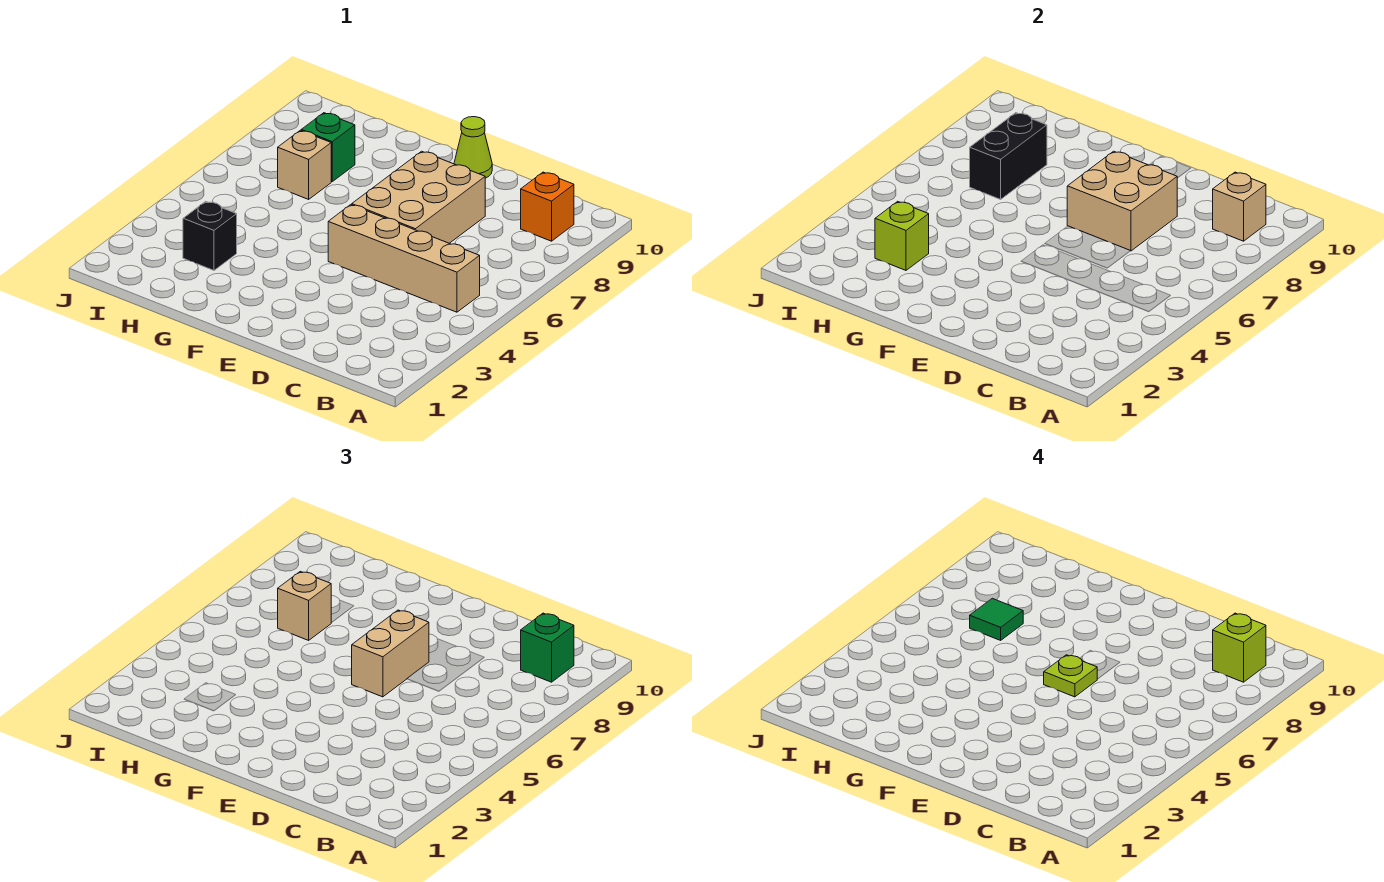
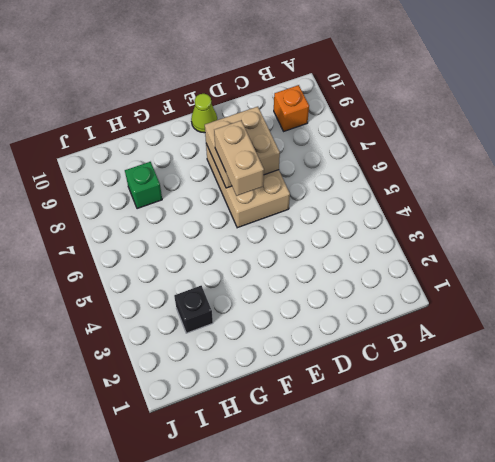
none -> tan brick B5:E5 level 1
none -> tan brick H7 level 1
none -> tan brick B9 level 2

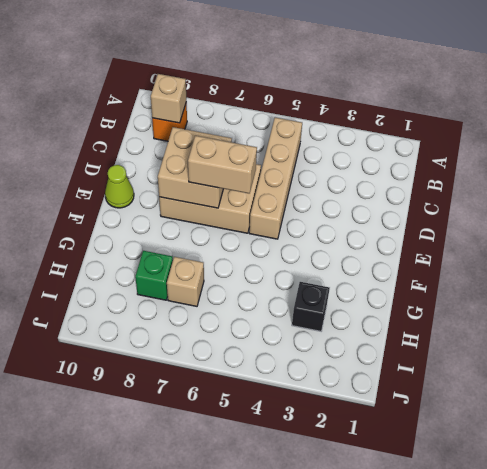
none -> lime brick H3 level 2
none -> black brick H7:H8 level 2
none -> green brick B9 level 3

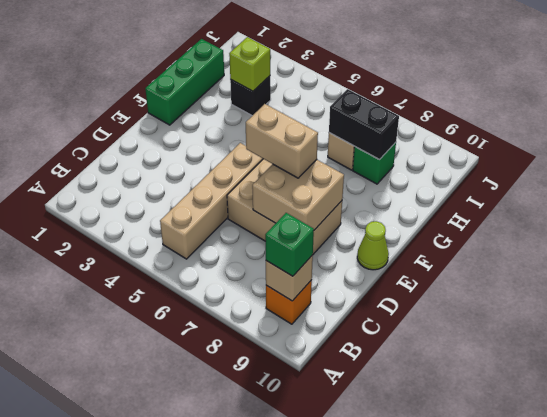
green brick F1:H1 level 1 -> none
none -> tan brick H7 level 3
none -> lime brick B9 level 4
none -> lime plate E6 level 4

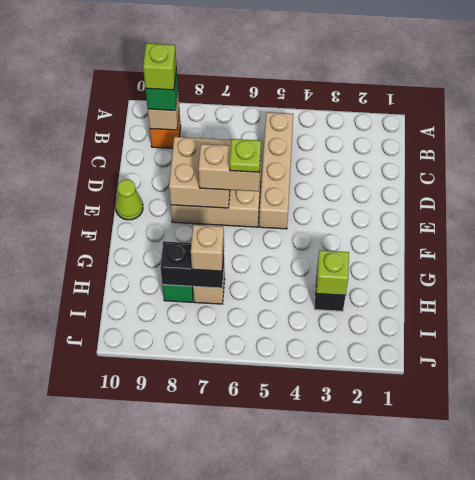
none -> green tile H7 level 4

